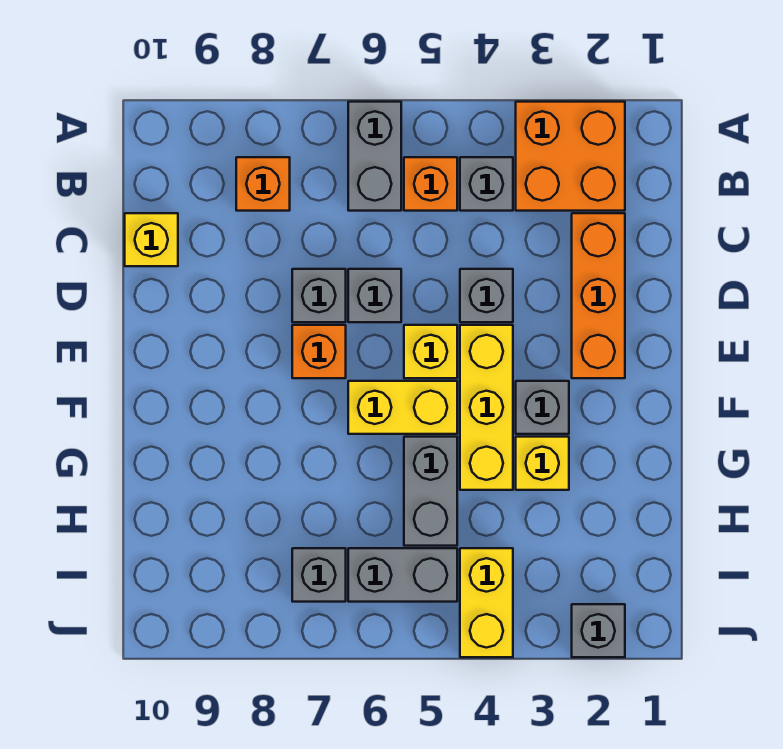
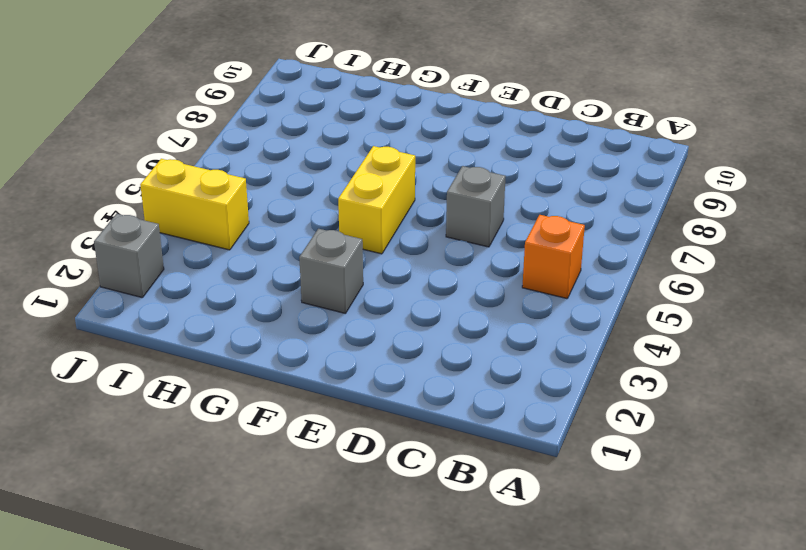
none -> orange brick A2:B3 level 1
none -> grey brick A6:B6 level 1
none -> grey brick B4 level 1

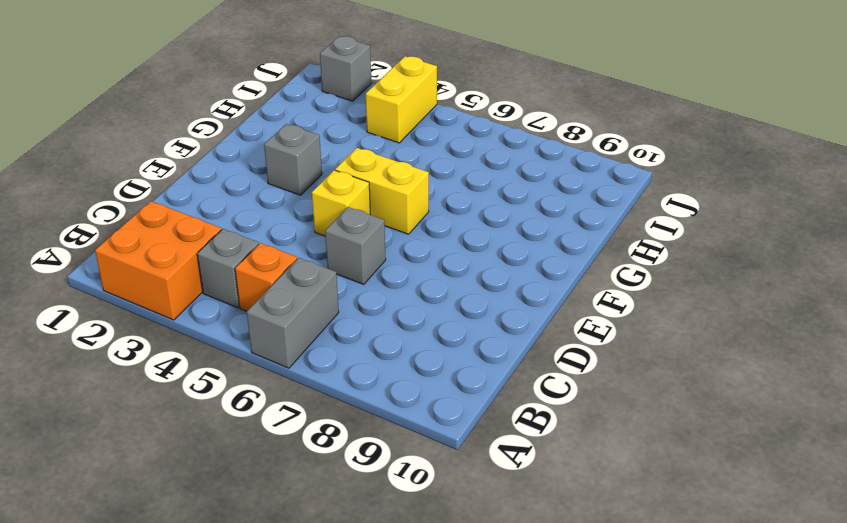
none -> orange brick B8 level 1
none -> orange brick C2:E2 level 1
none -> yellow brick C10 level 1

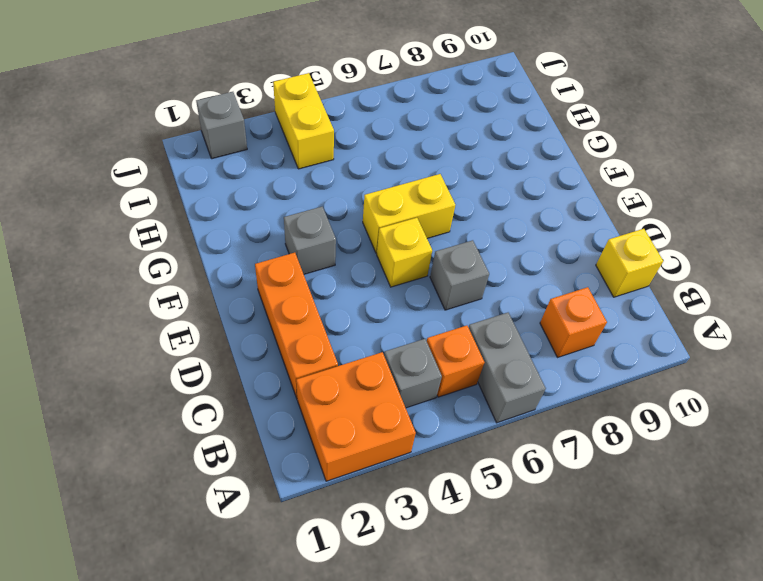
none -> grey brick D4 level 1
none -> grey brick D7 level 1
none -> yellow brick E4:G4 level 1

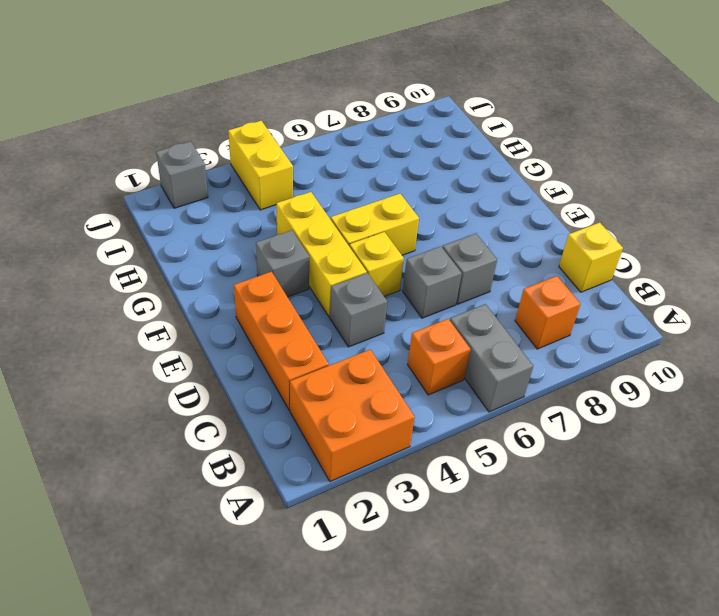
none -> grey brick B4 level 1
none -> orange brick E7 level 1
none -> yellow brick G3 level 1

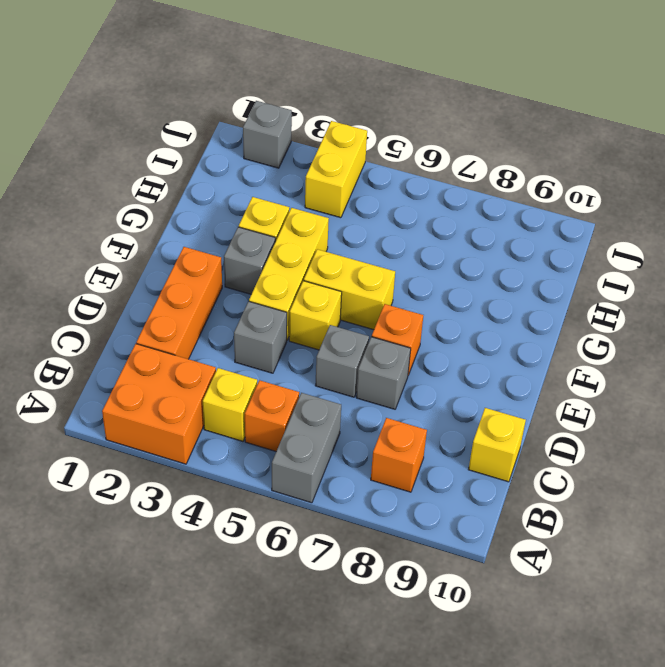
yellow brick B4 level 1 -> grey brick B4 level 1
none -> grey brick G5:H5 level 1
none -> grey brick I5:I6 level 1
none -> grey brick I7 level 1

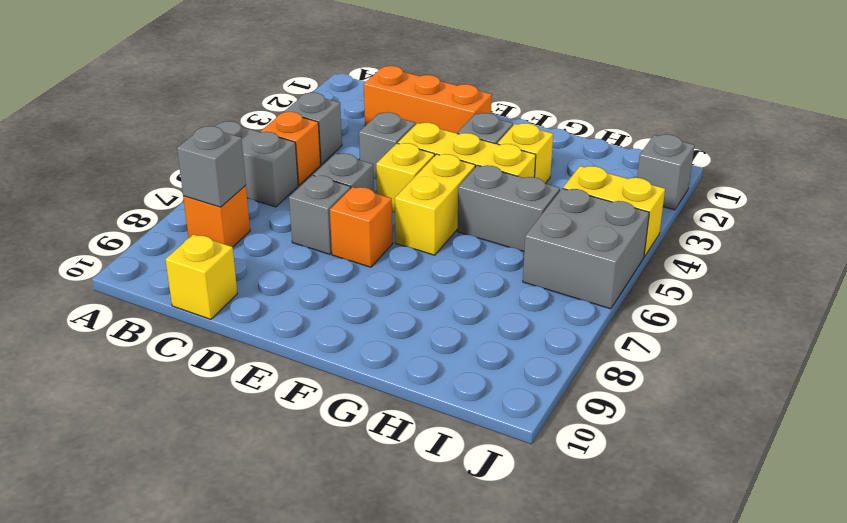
grey brick B8 level 2 -> grey brick I7 level 1
grey brick I5:J6 level 1 -> grey brick I5:I6 level 1
none -> orange brick A2:B3 level 1

